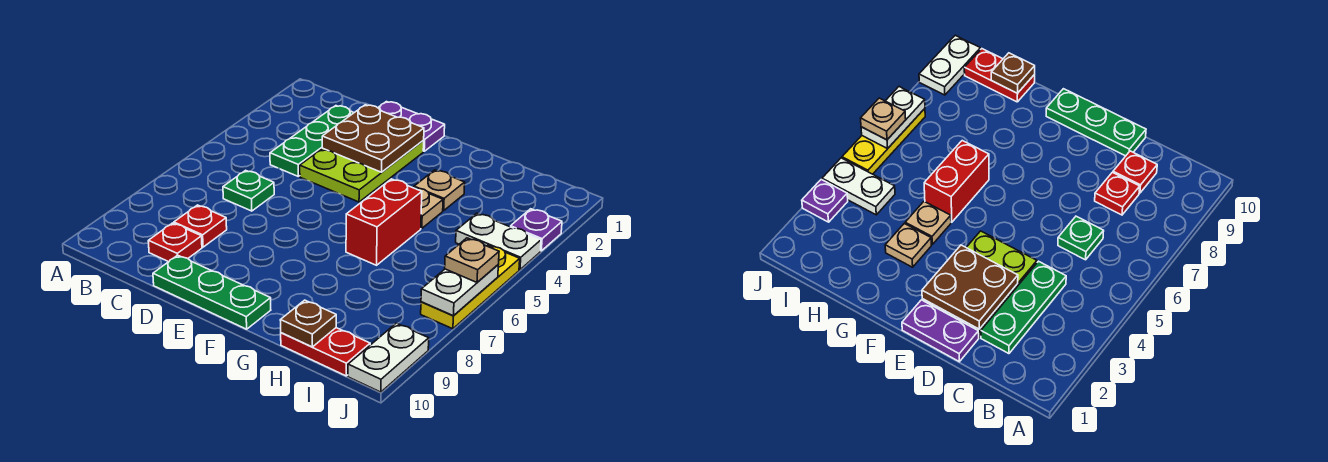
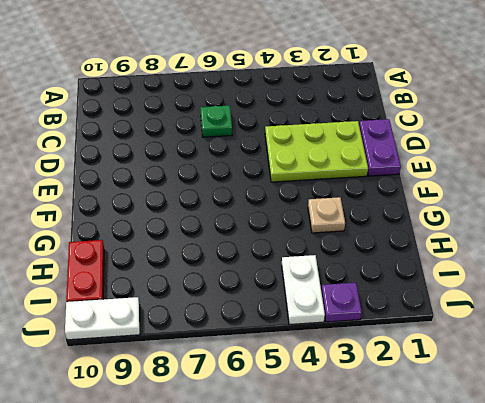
none -> green plate C2:C4 level 1
none -> red plate C8 level 1
none -> red plate C9 level 1

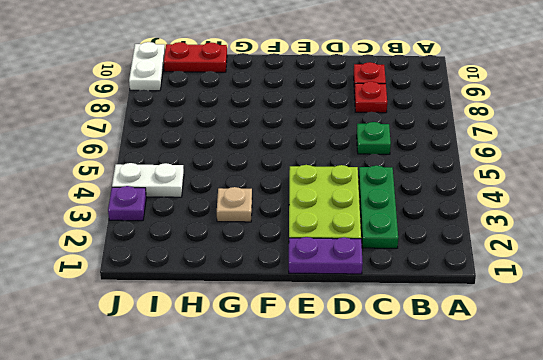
none -> green plate D10:F10 level 1
none -> tan plate G4 level 1
none -> red brick G5:G6 level 1

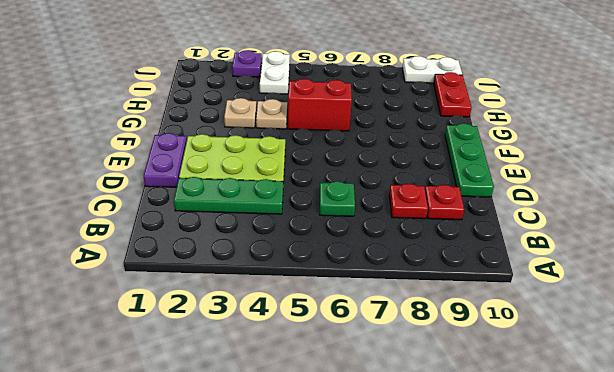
none -> yellow plate J5:J7 level 1
none -> brown plate D2:E3 level 2
none -> brown plate H10 level 2

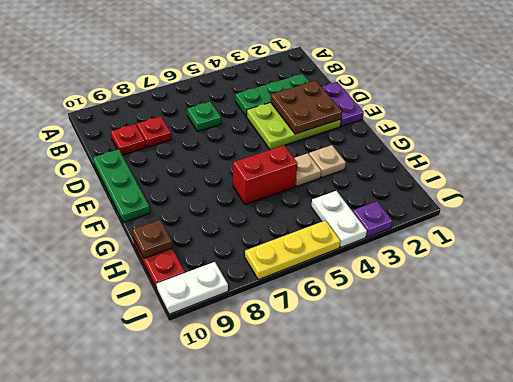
none -> white plate J6:J7 level 2
none -> tan plate J6 level 3

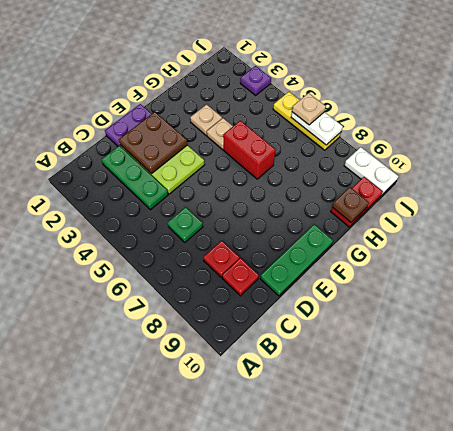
none -> white plate I4:J4 level 1

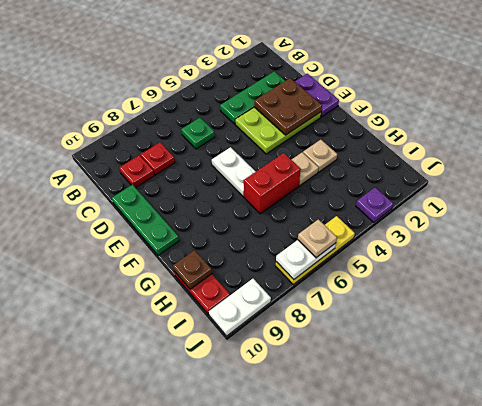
white plate E6:F6 level 1 -> white plate I4:J4 level 1

